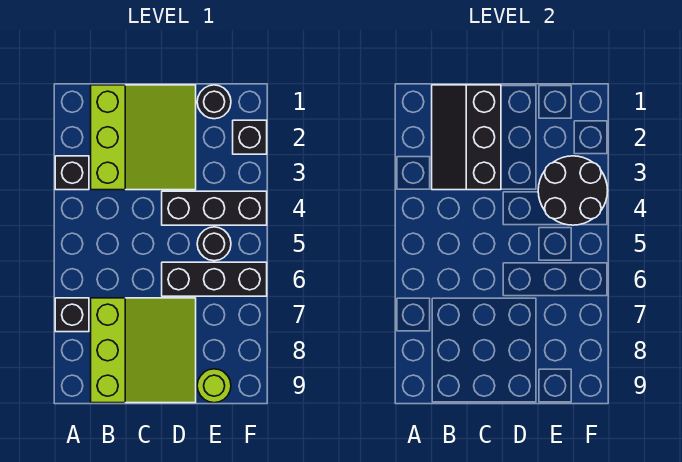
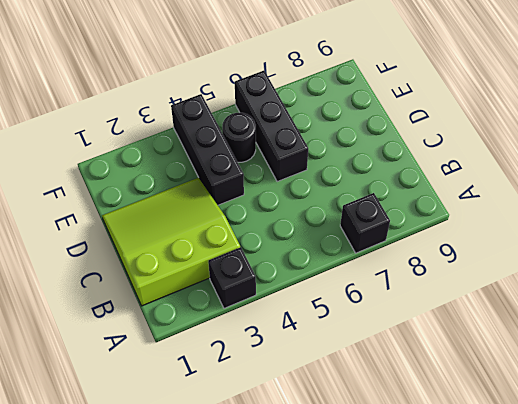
none -> lime slope B7:D9 level 1 top B
none -> black round brick E1 level 1
none -> lime round brick E9 level 1

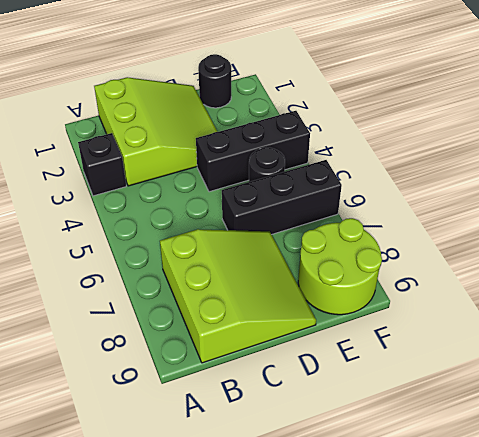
lime round brick E8:F9 level 1 -> lime round brick E9 level 1
none -> black brick A7 level 1
none -> black brick F2 level 1
none -> black slope B1:C3 level 2 top C

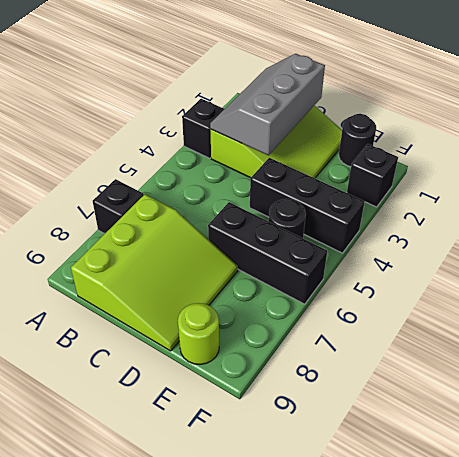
grey slope B1:C3 level 2 top C -> black slope B1:C3 level 2 top C
none -> black round brick E3:F4 level 2

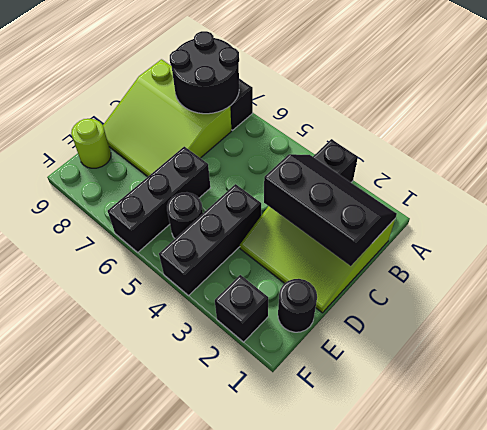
black round brick A7:B8 level 2 -> black round brick E3:F4 level 2

